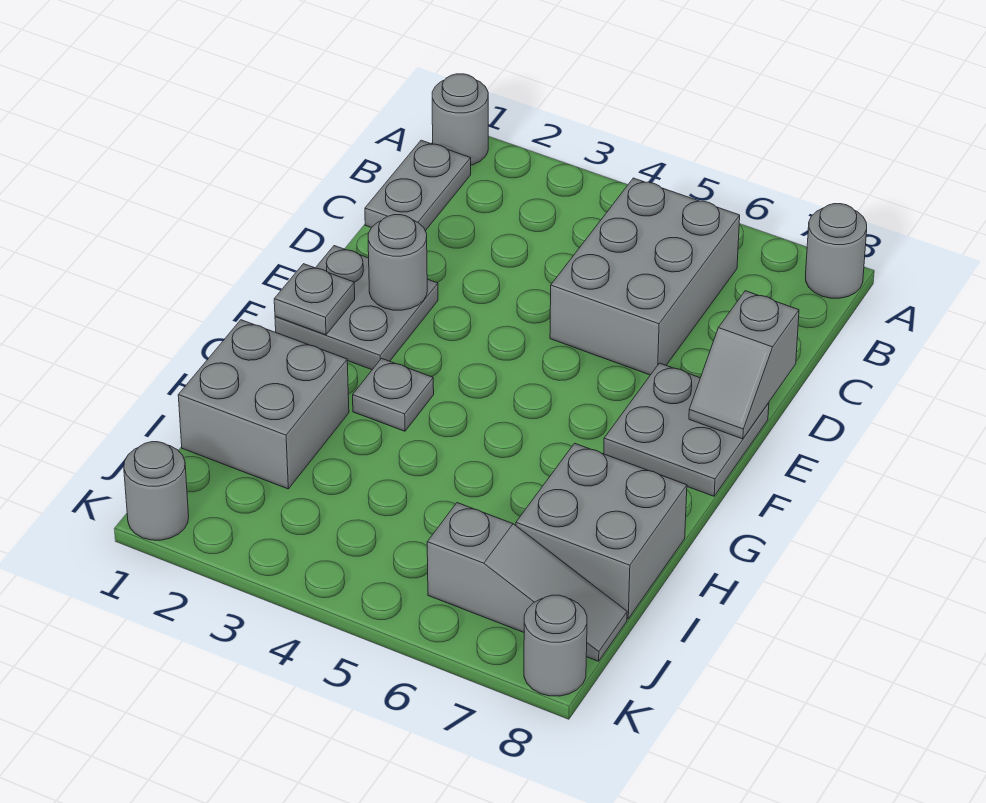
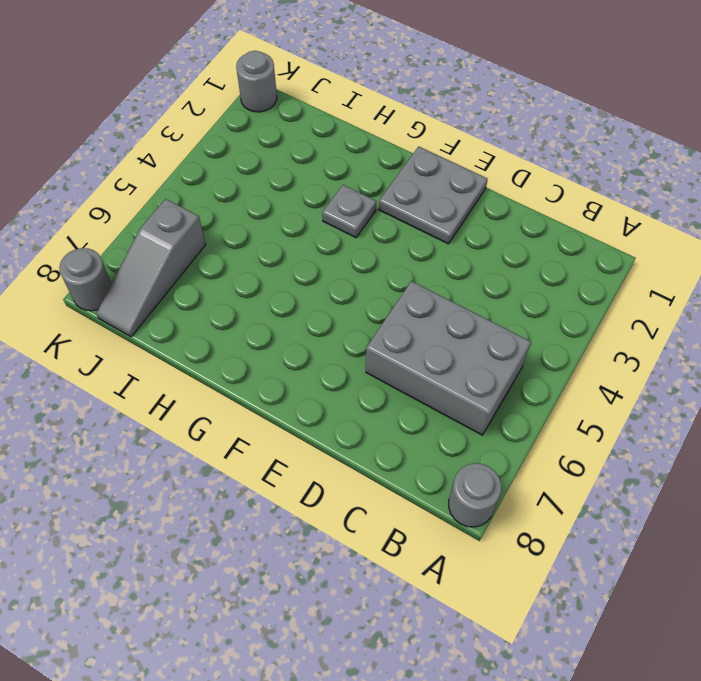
none -> grey round brick A1 level 1
none -> grey plate B1:C1 level 1
none -> grey plate E7:F8 level 1

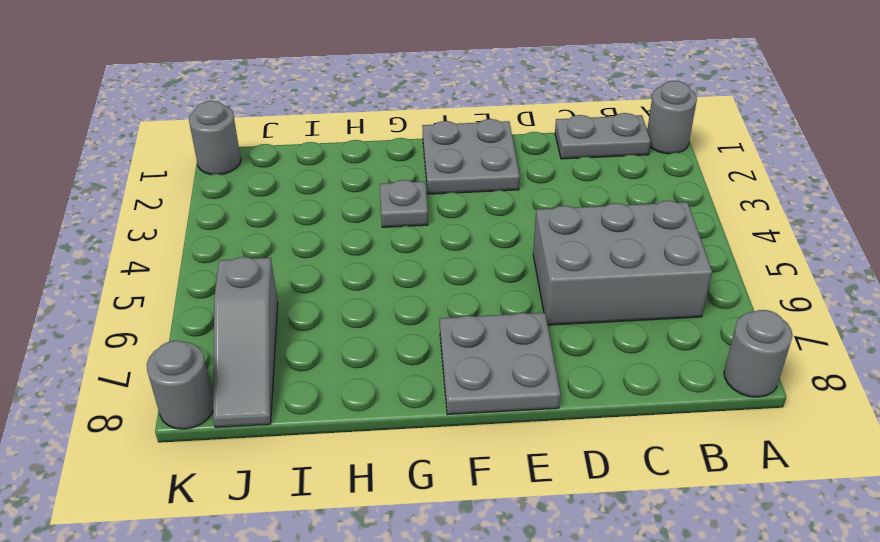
none -> grey brick H1:I2 level 1
none -> grey brick H7:I8 level 1
none -> grey slope D8:E8 level 2 top D

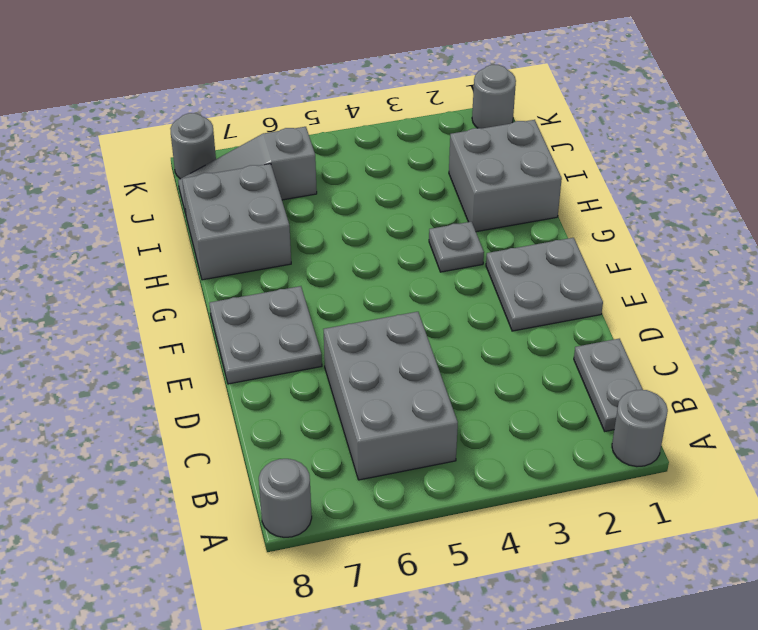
none -> grey slope D8:E8 level 2 top D
none -> grey round brick E2 level 2
none -> grey plate F1 level 2

